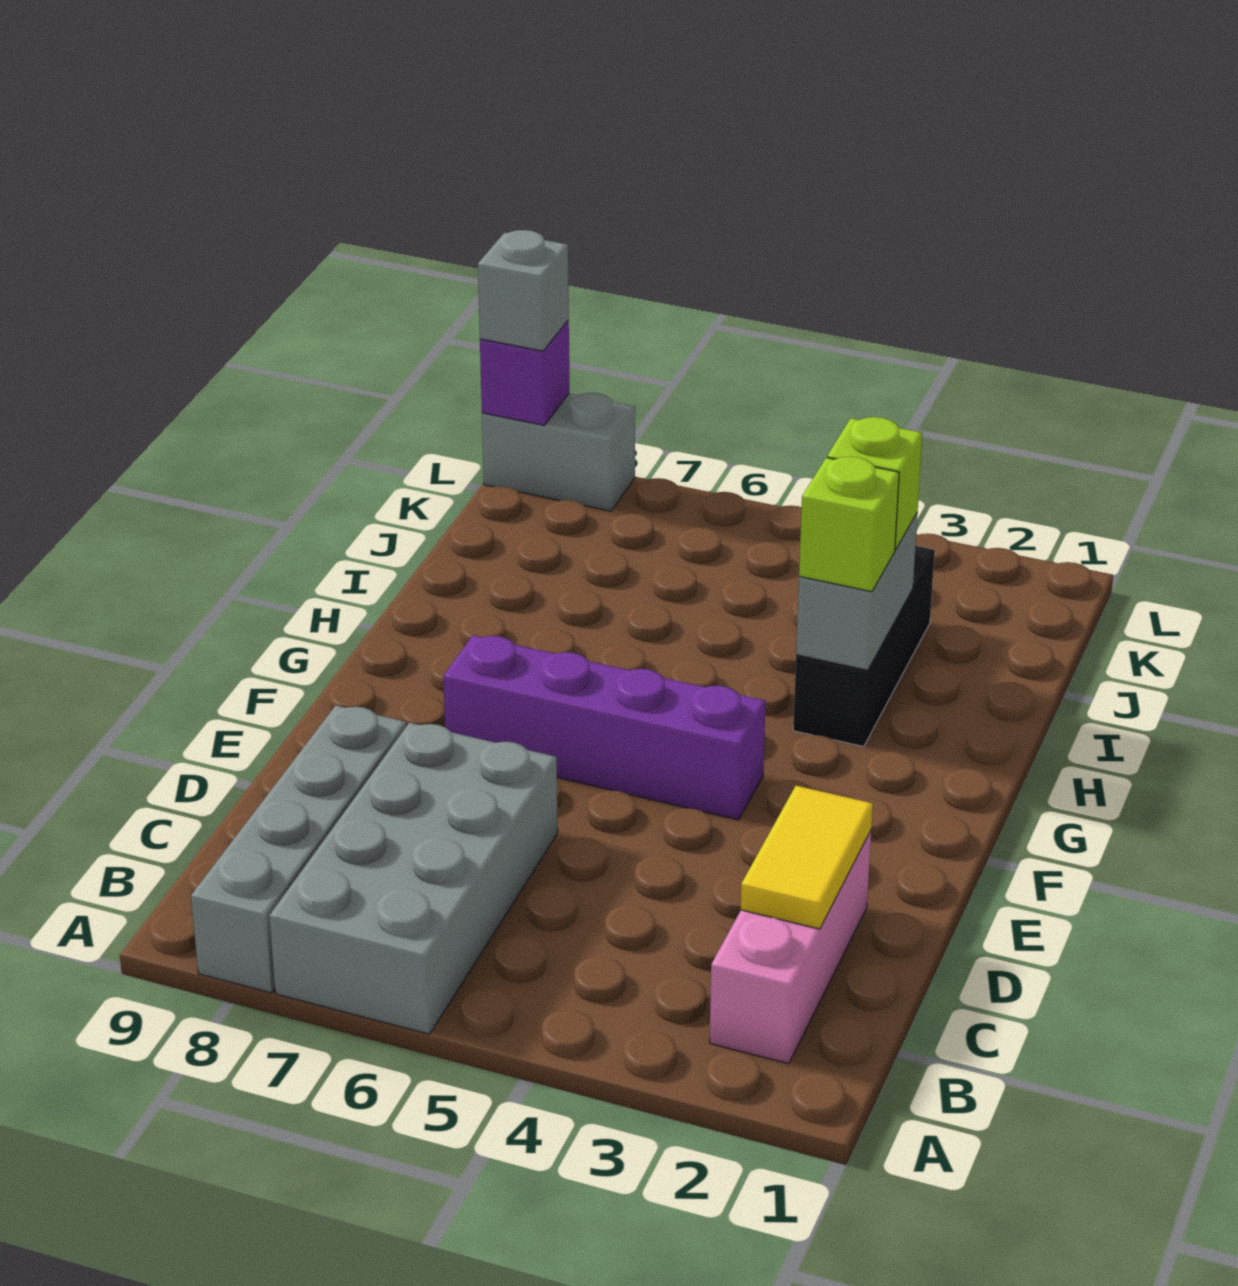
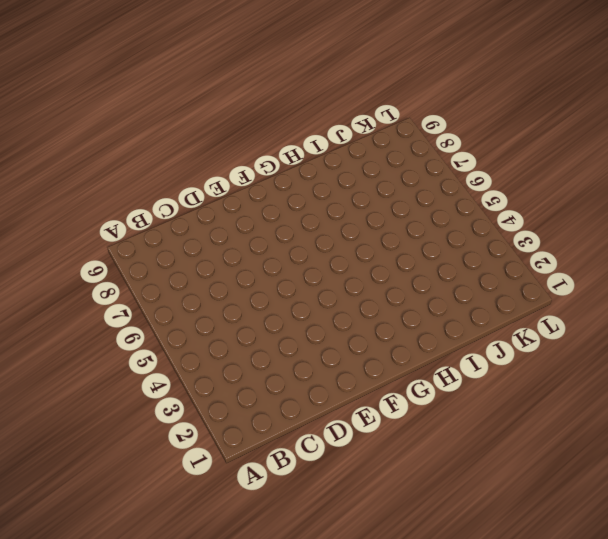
none -> grey brick A6:D7 level 1
none -> grey brick A8:D8 level 1
none -> pink brick B2:D2 level 1

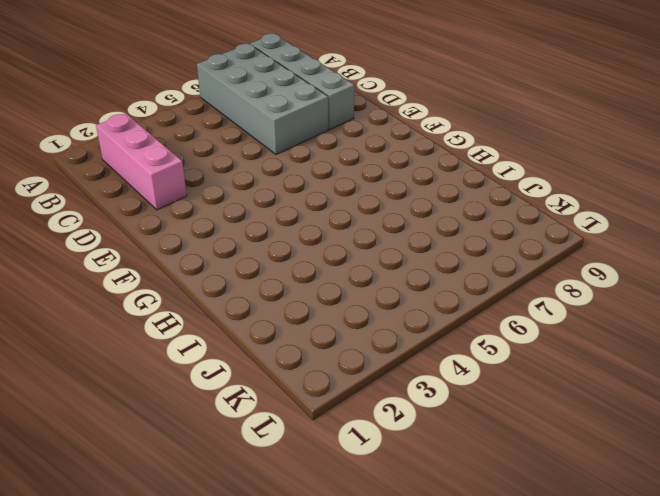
none -> purple brick F4:F7 level 1
none -> black brick H3:J3 level 1
none -> grey brick L8:L9 level 1

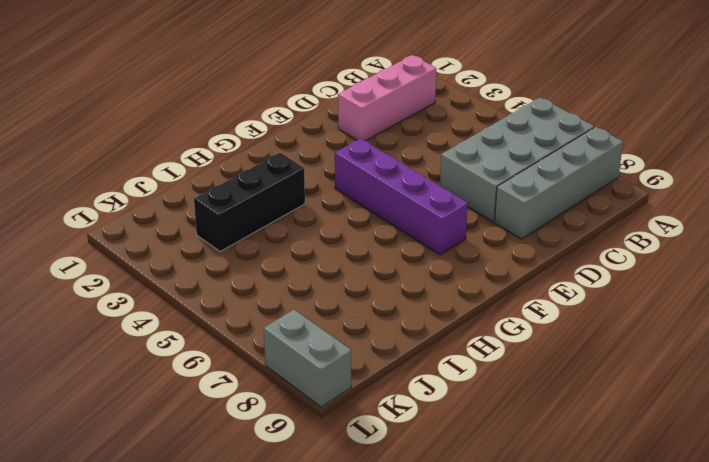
none -> yellow tile C2:D2 level 2
none -> grey brick H3:I3 level 2
none -> purple brick L9 level 2

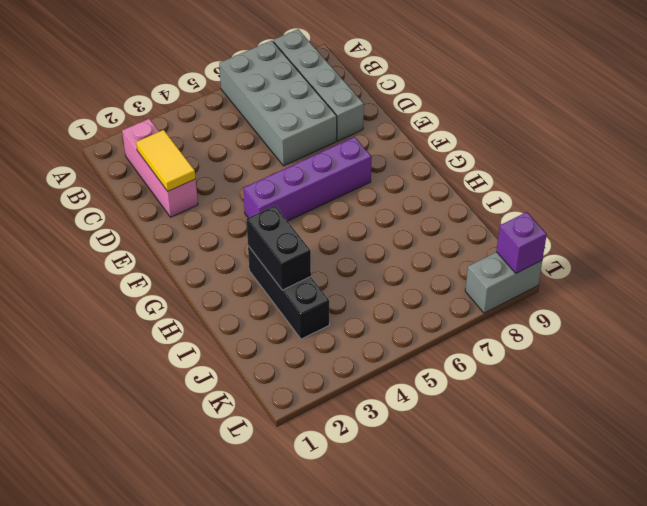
black brick H3:I3 level 2 -> grey brick H3:I3 level 2
none -> lime brick H3 level 3
none -> lime brick I3 level 3
none -> grey brick L9 level 3

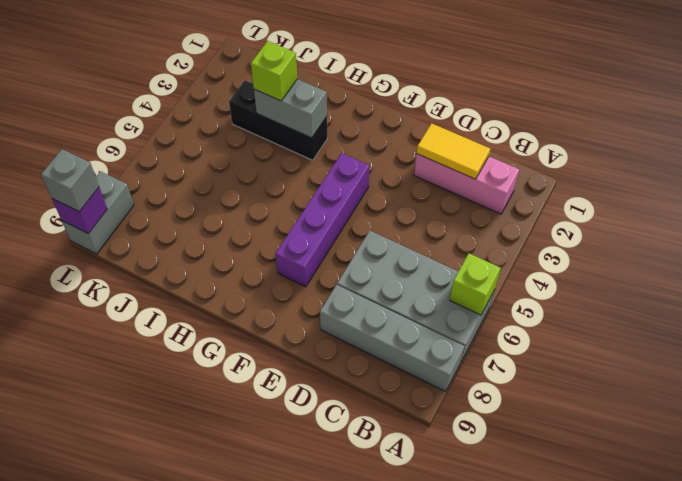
lime brick A6 level 2 -> lime brick H3 level 3

